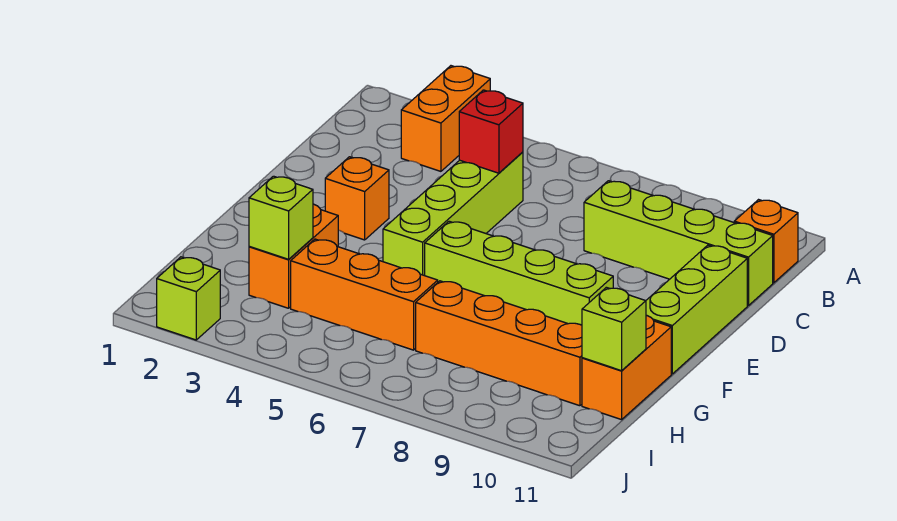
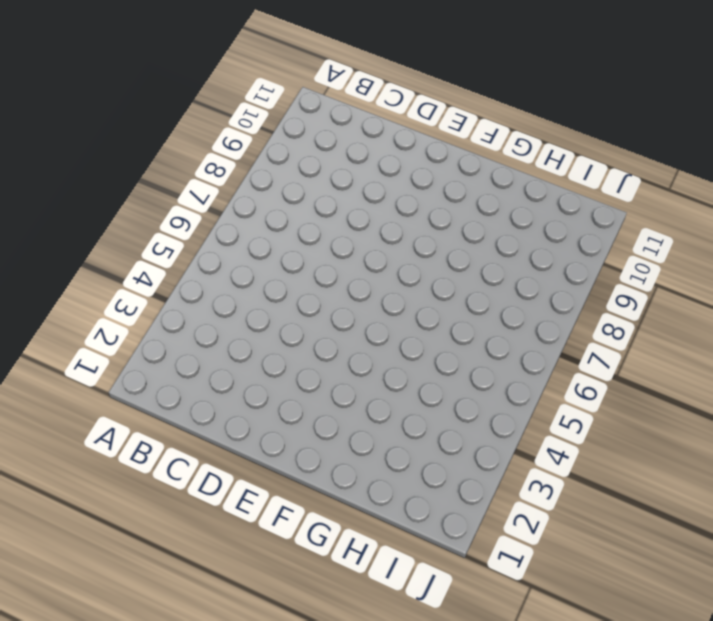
none -> orange brick A3:B3 level 1
none -> orange brick B11 level 1
none -> lime brick C5:F5 level 1

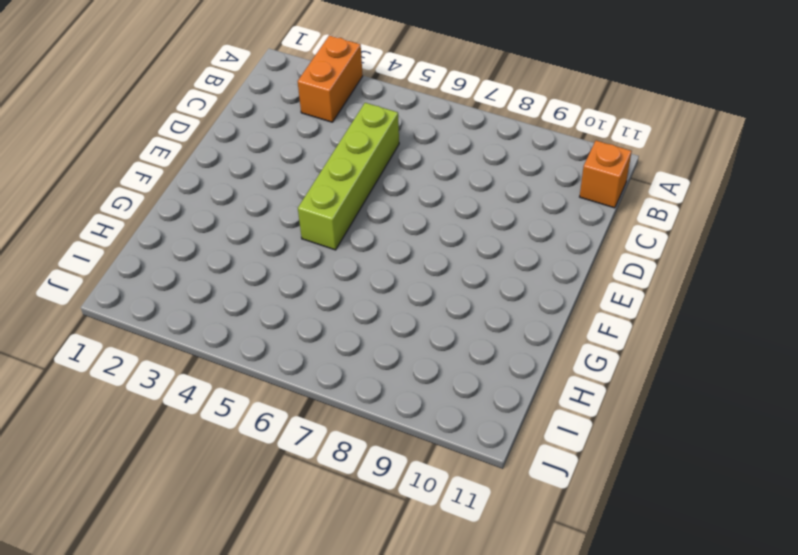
none -> lime brick C8:C11 level 1
none -> lime brick D11:F11 level 1
none -> orange brick E3 level 1

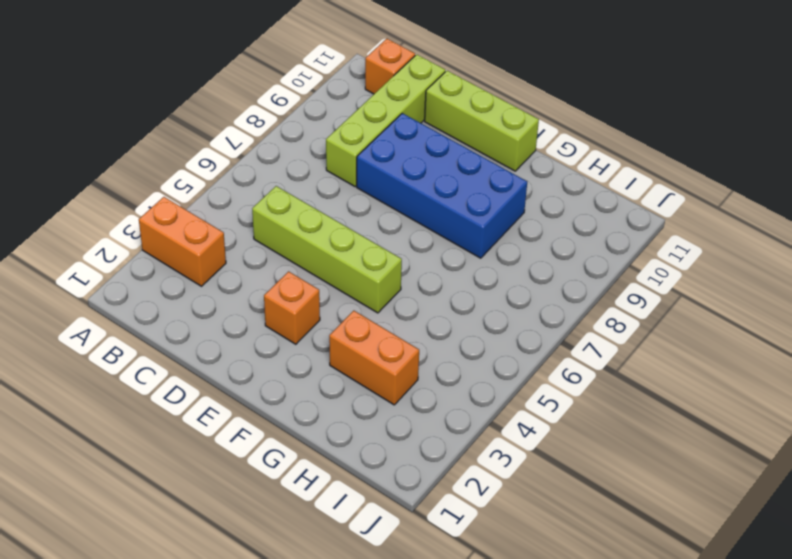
blue brick D8:G9 level 1 -> lime brick F6:F9 level 1
none -> orange brick G11:H11 level 1
none -> orange brick H4:H6 level 1
none -> orange brick H7:H10 level 1

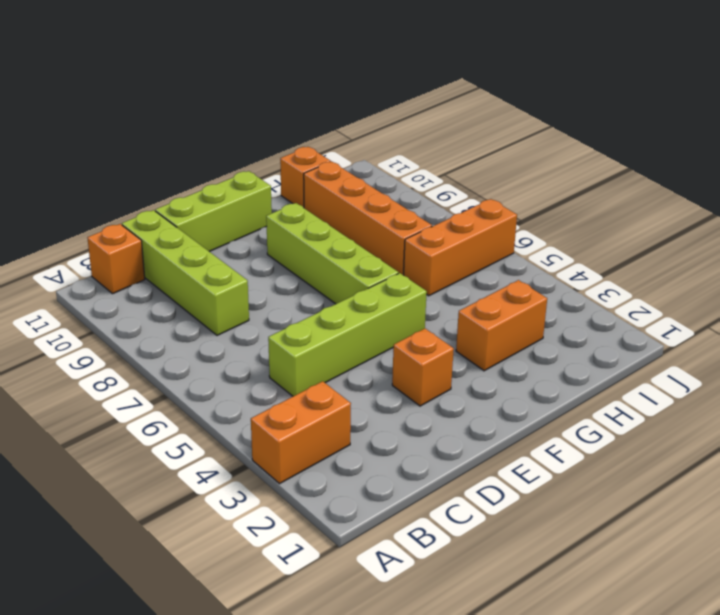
orange brick H6:J6 level 1 -> orange brick H4:H6 level 1
orange brick H11 level 1 -> orange brick G11:H11 level 1
none -> lime brick J2 level 1
none -> red brick C5 level 2
none -> lime brick H3 level 2

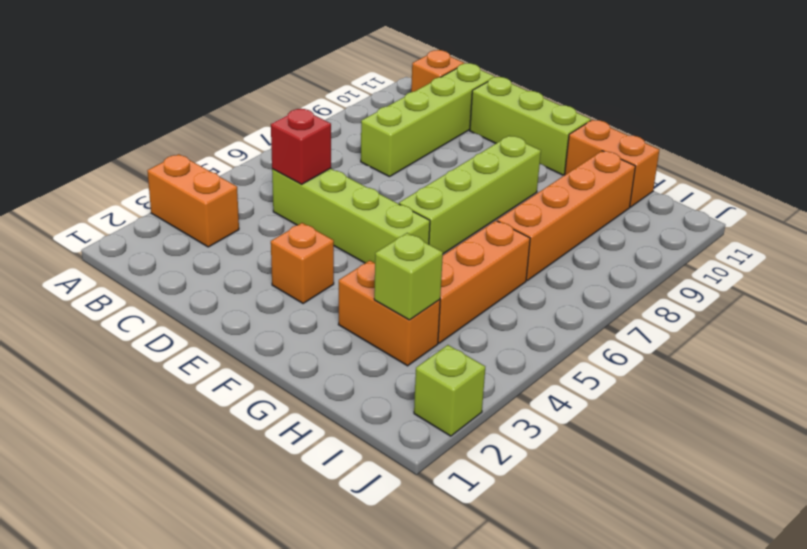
none -> lime brick H11 level 2

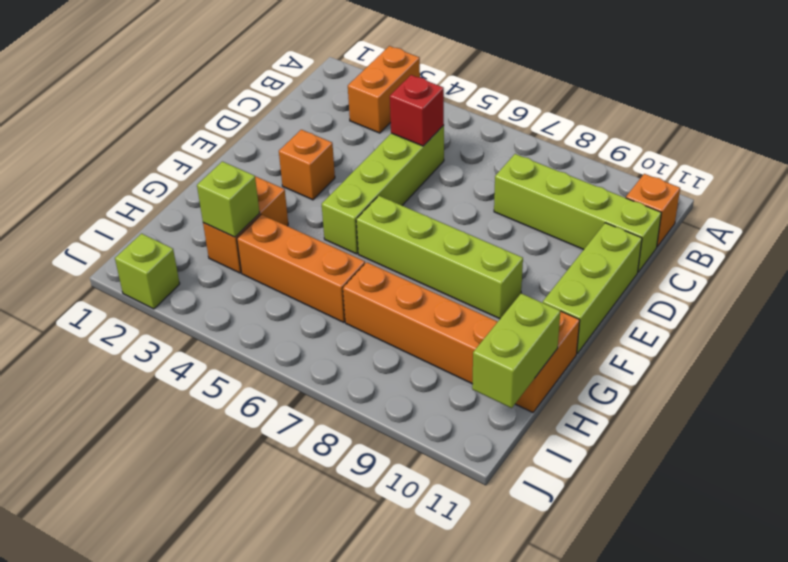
lime brick H11:I11 level 2 -> lime brick H11 level 2

